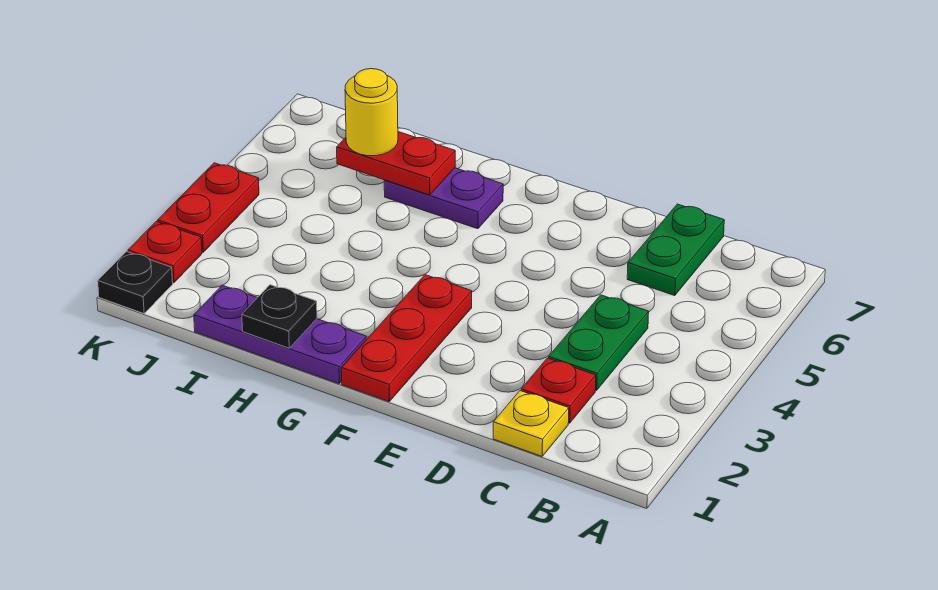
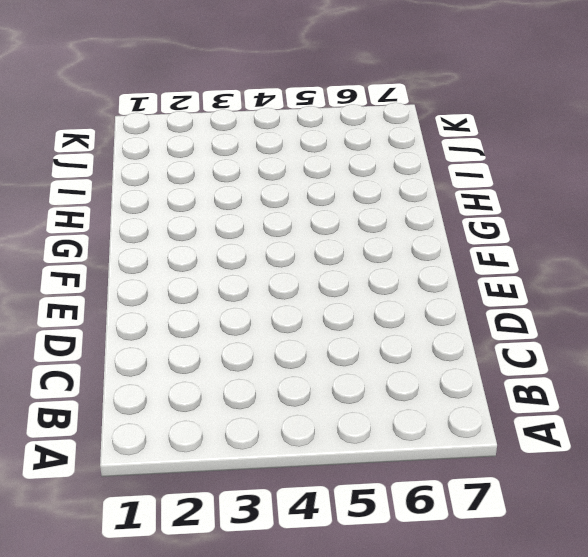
none -> yellow plate C1 level 1
none -> red plate C2 level 1
none -> green plate C3:C4 level 1

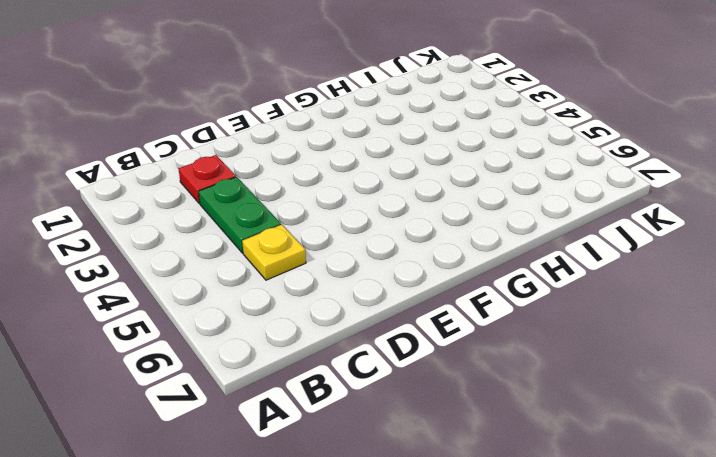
yellow plate C5 level 1 -> yellow plate C1 level 1
none -> green plate C6:C7 level 1
none -> red plate F1:F3 level 1
none -> purple plate G1:I1 level 1

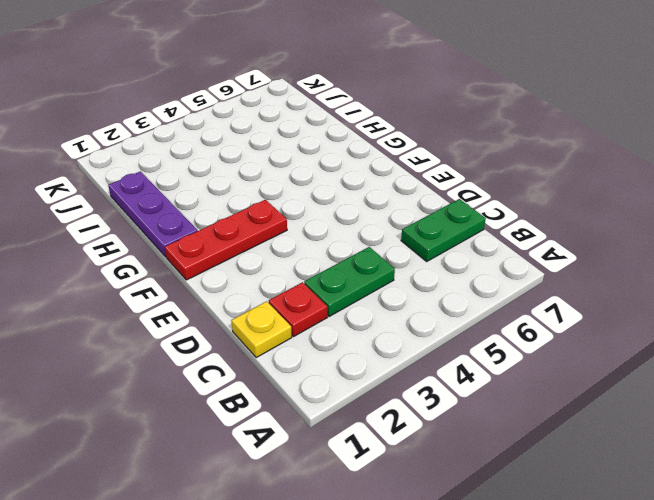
none -> purple plate G6:H6 level 1
none -> black plate K1 level 1
none -> red plate K2 level 1

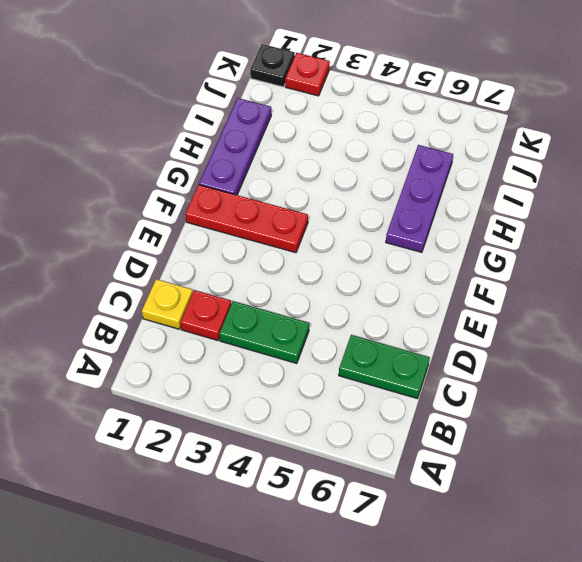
purple plate G6:I6 level 1 -> purple plate G6:H6 level 1
none -> red plate K3:K4 level 1
none -> black plate H1 level 2
none -> red plate H6:I6 level 2

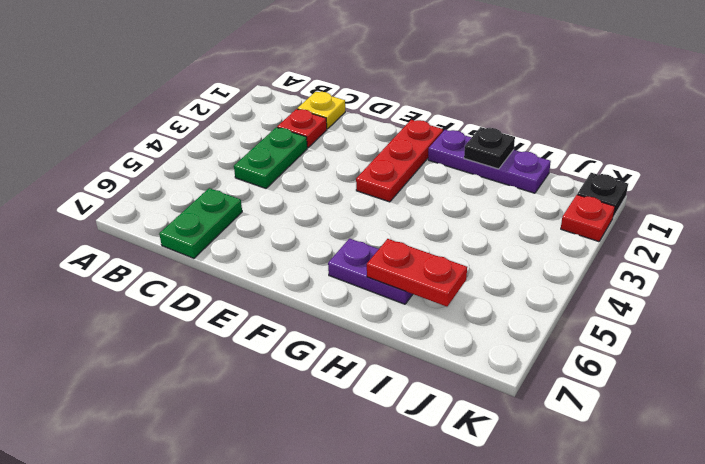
none -> red plate K3:K4 level 1
none -> yellow round brick I6 level 3

